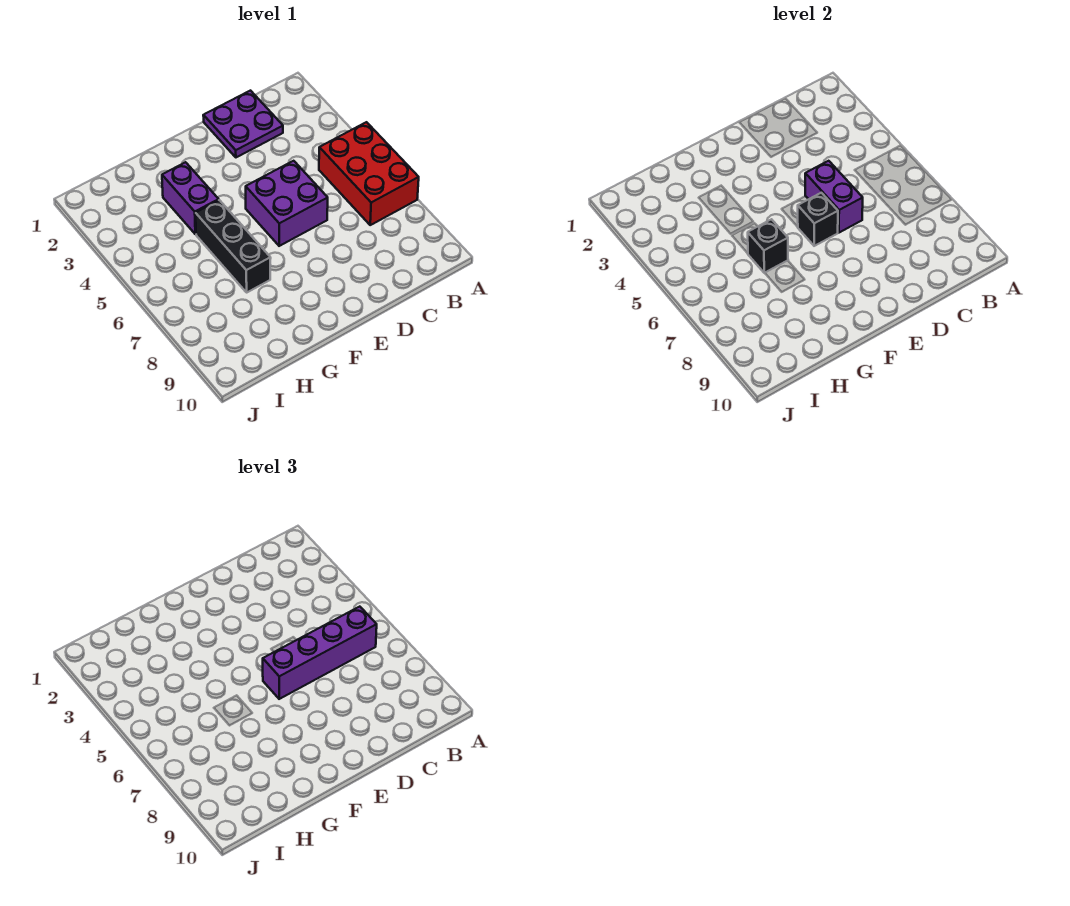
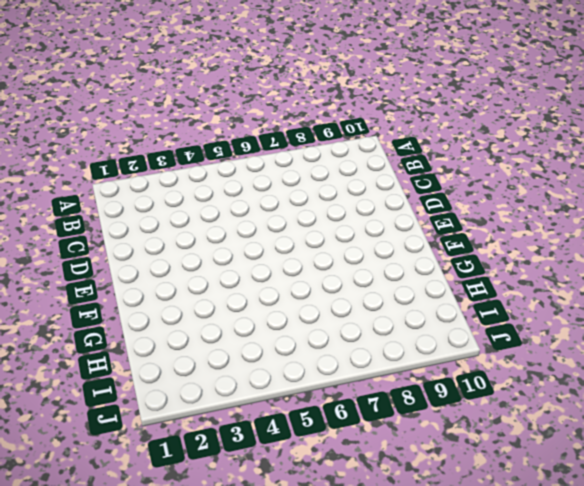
none -> red brick A5:B7 level 1
none -> purple plate C1:D2 level 1

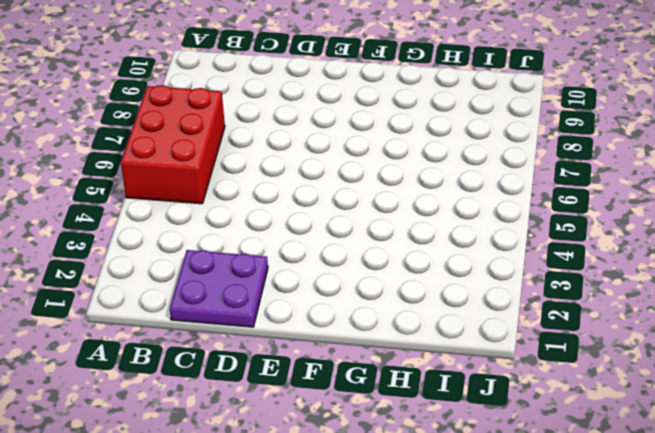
none -> purple brick D5:E6 level 1
none -> purple brick G3:G4 level 1

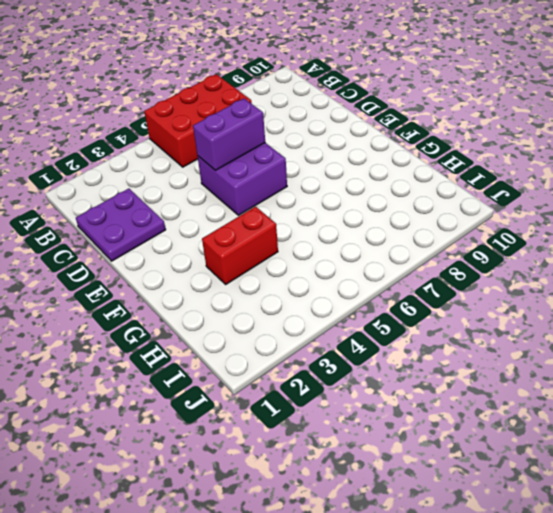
red brick G3:G4 level 1 -> purple brick G3:G4 level 1
none -> black brick G5:G7 level 1
none -> black brick E6 level 2

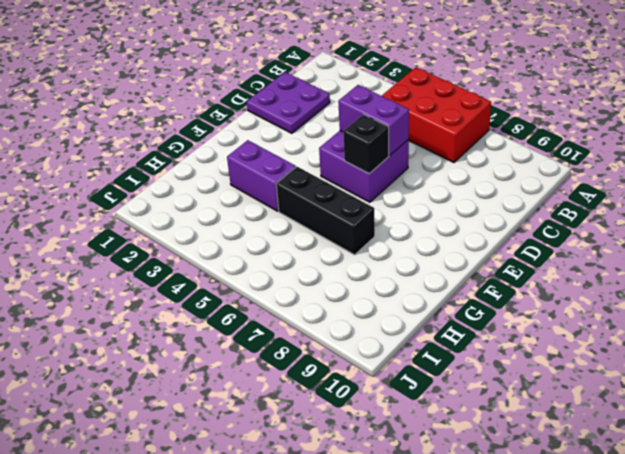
none -> black brick G6 level 2
none -> purple brick B6:E6 level 3

